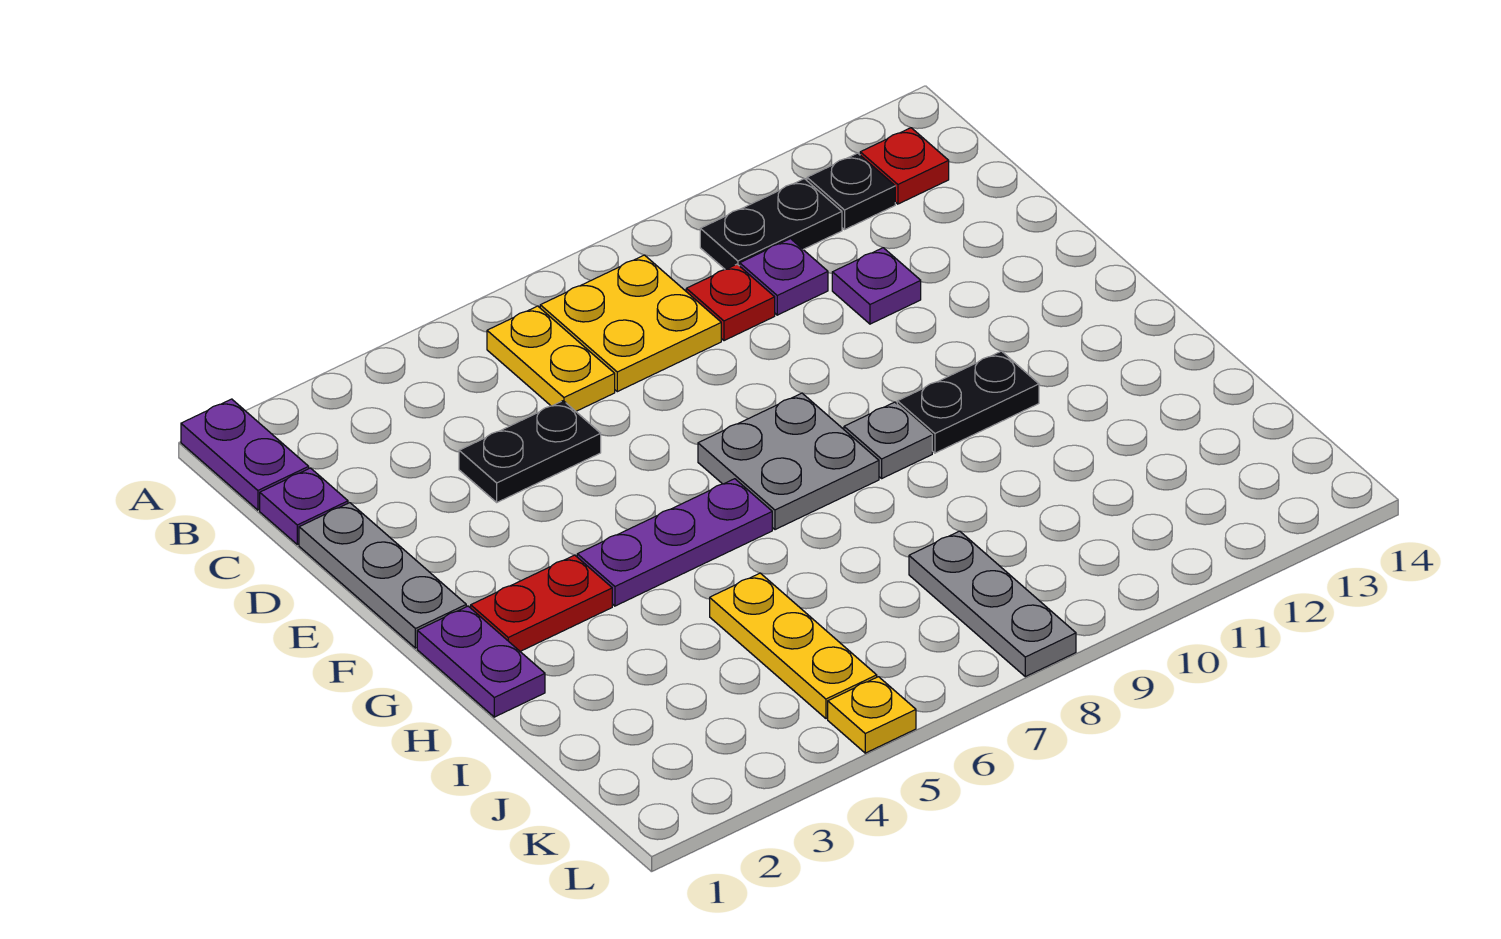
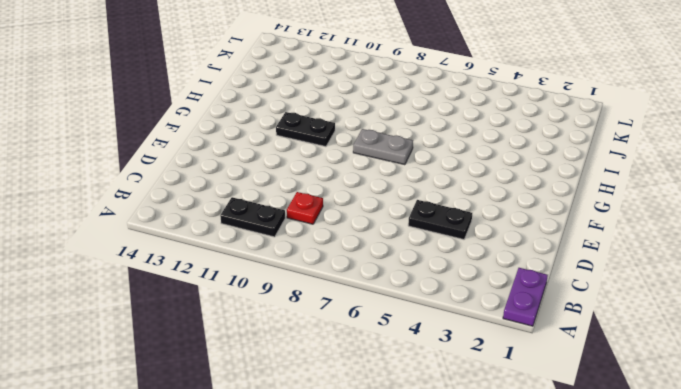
grey plate G7:G8 level 1 -> grey plate F7:G8 level 1
none -> yellow plate B6:C6 level 1
none -> yellow plate B7:C8 level 1
none -> black plate B12 level 1

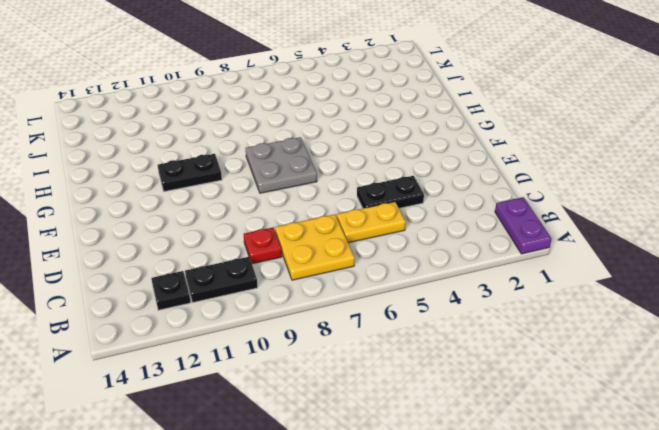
yellow plate C5:C6 level 1 -> yellow plate B6:C6 level 1
none -> red plate B13 level 1
none -> purple plate C1 level 1
none -> purple plate C10 level 1

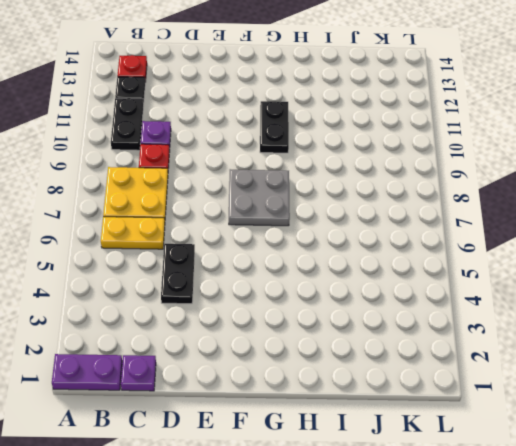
none -> grey plate D1:F1 level 1
none -> purple plate D11 level 1
none -> purple plate G1:H1 level 1

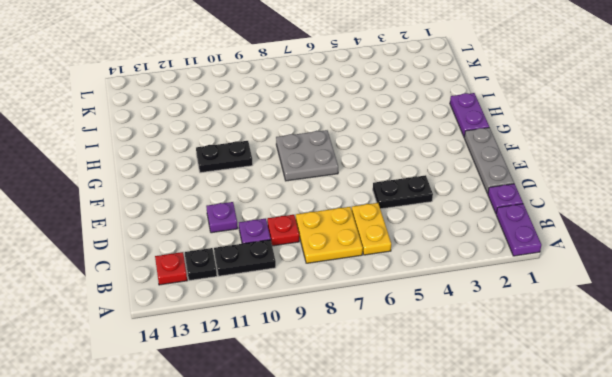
none -> red plate G2:G3 level 1
none -> purple plate G4:G6 level 1
none -> grey plate G9 level 1

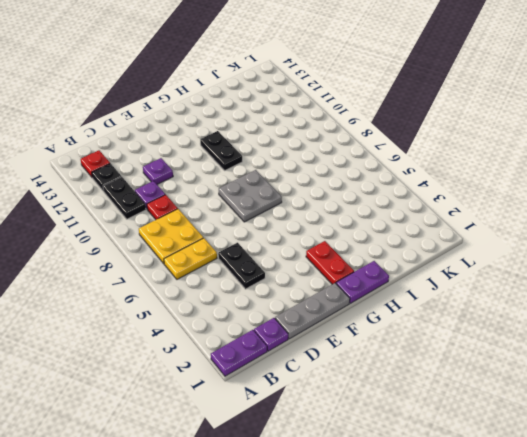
none -> purple plate G4:G6 level 1
none -> grey plate G9 level 1
none -> yellow plate I5:K5 level 1

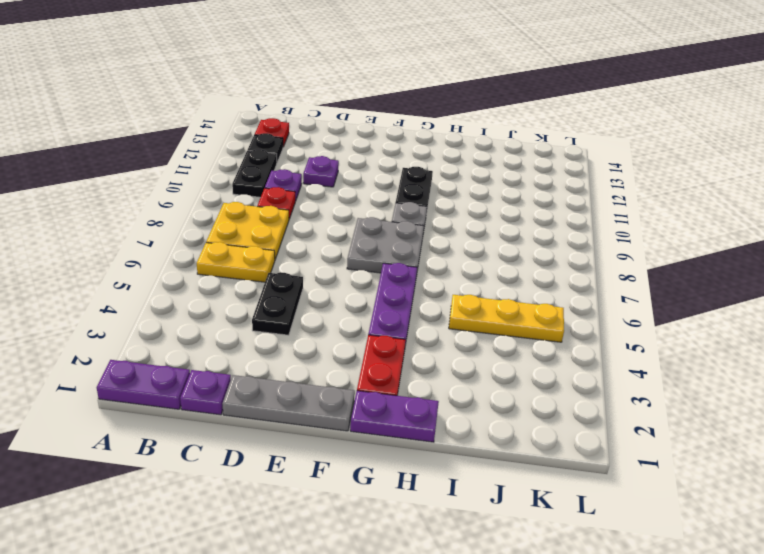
none -> grey plate J8:L8 level 1
none -> yellow plate L5 level 1

